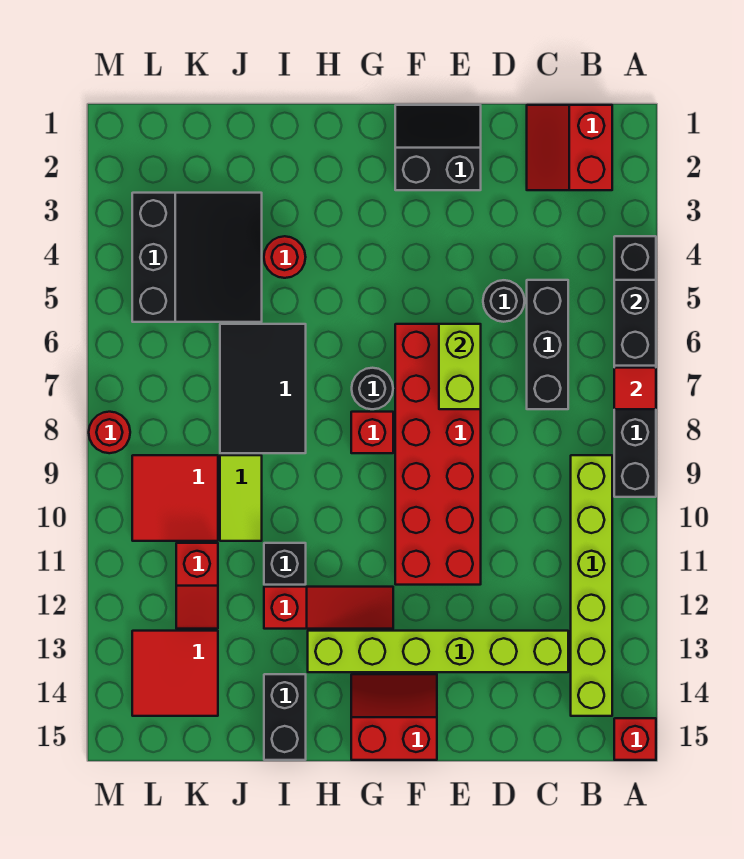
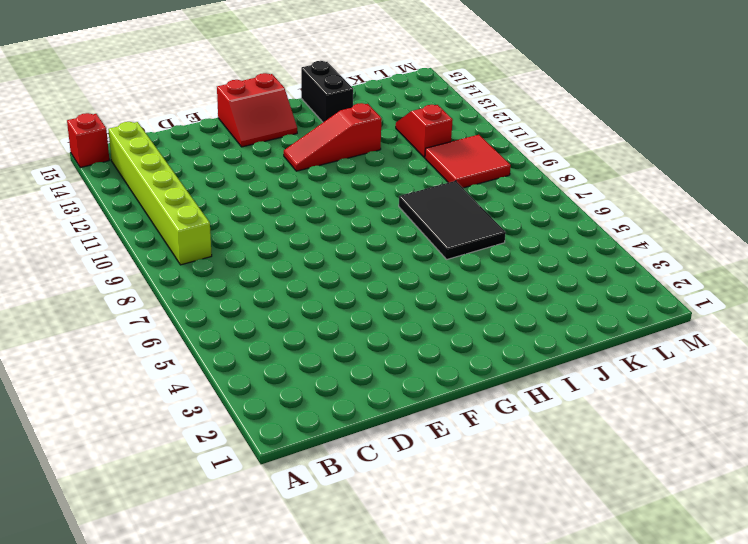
none -> black brick A4:A9 level 1
none -> red slope B1:C2 level 1 top B
none -> black brick C5:C7 level 1

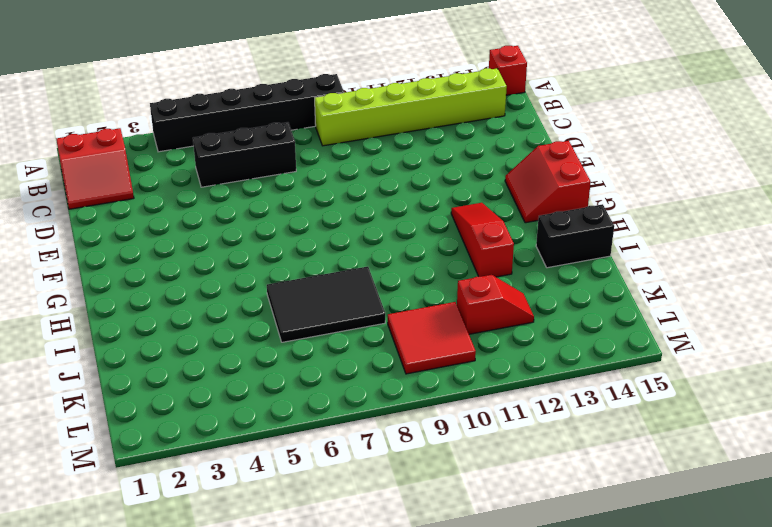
none -> lime brick C13:H13 level 1
none -> black round brick D5 level 1
none -> black slope E1:F2 level 1 top 2

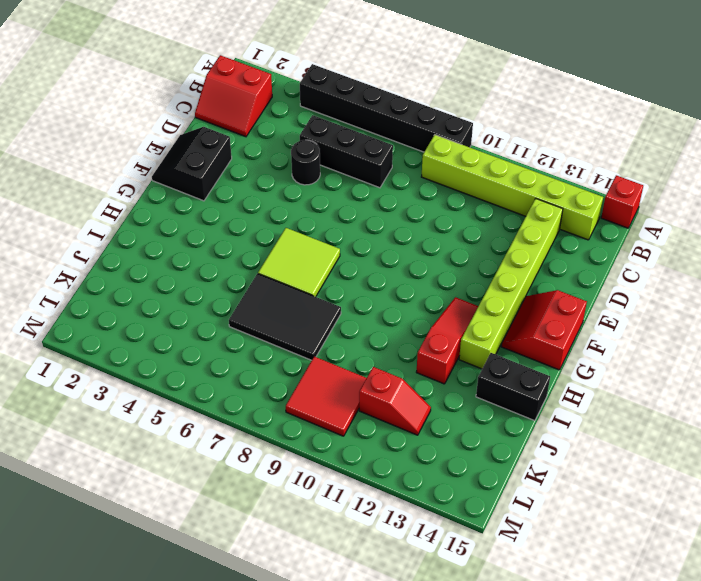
lime tile G6:H7 level 1 -> black round brick G7 level 1
none -> red brick E6:F11 level 1
none -> red brick G8 level 1
none -> red round brick I4 level 1

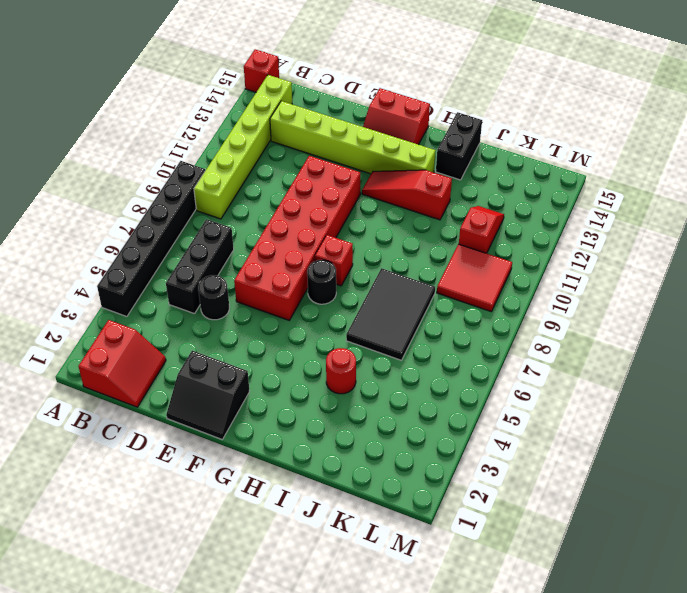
none -> black brick I11 level 1
none -> black slope J3:L5 level 1 top L
none -> lime tile J9:J10 level 1

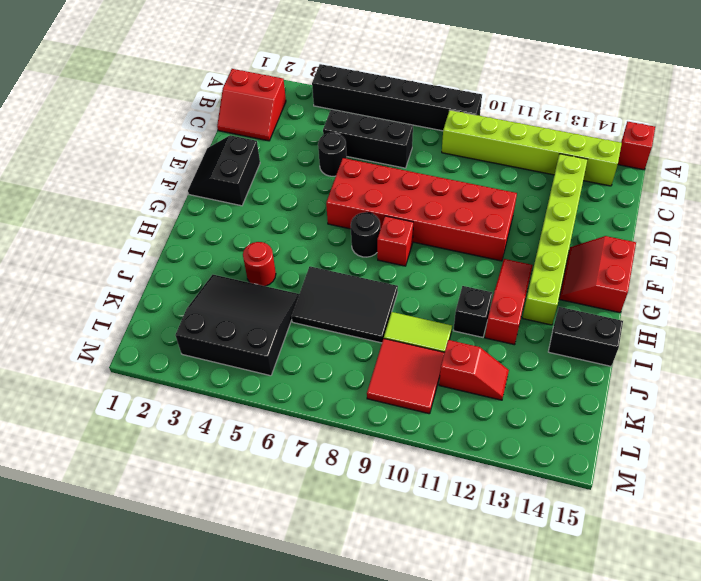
none -> red tile K13:L14 level 1
none -> red round brick M8 level 1
none -> black brick A5:A6 level 2

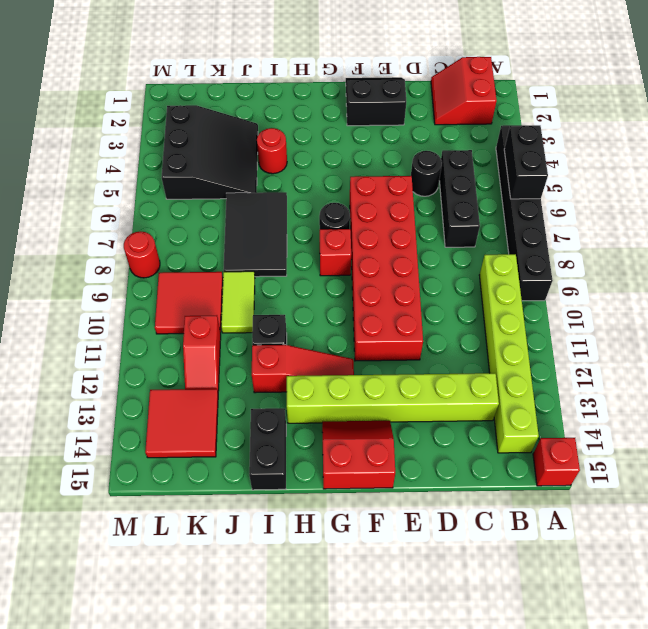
none -> red tile A7 level 2
none -> lime brick E6:E7 level 2

